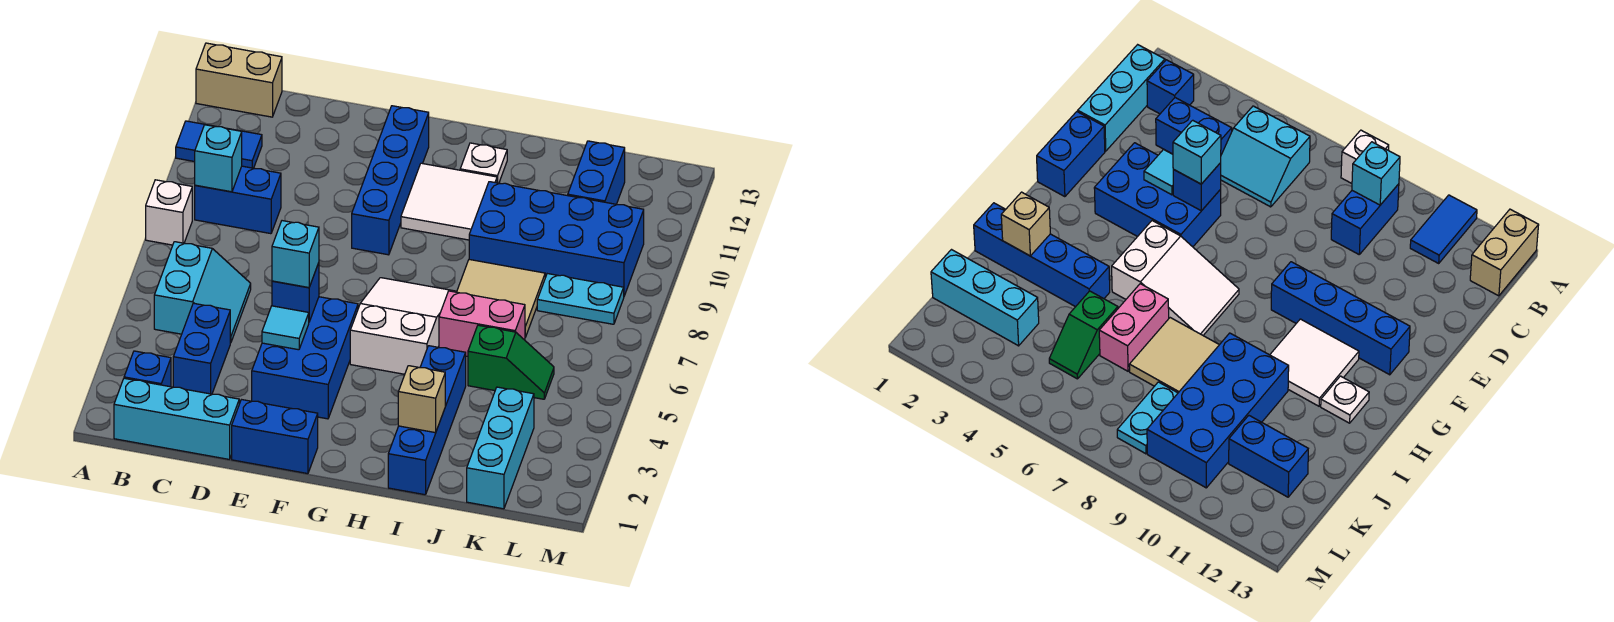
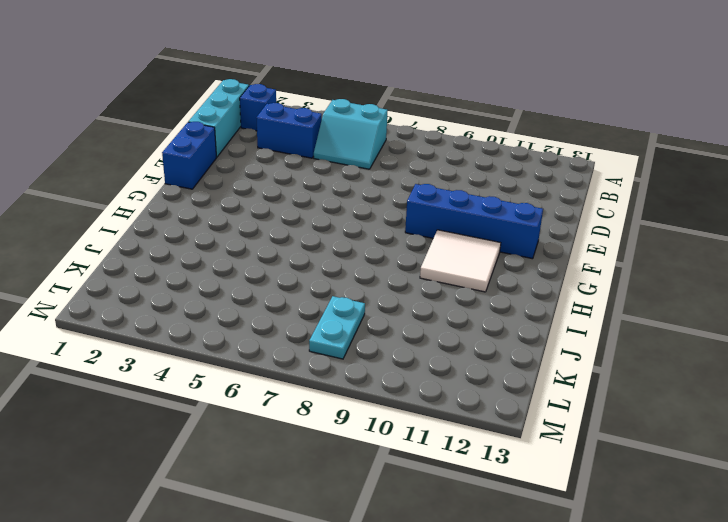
none -> white brick A8 level 1
none -> blue tile A11:B11 level 1
none -> tan brick A13:B13 level 1

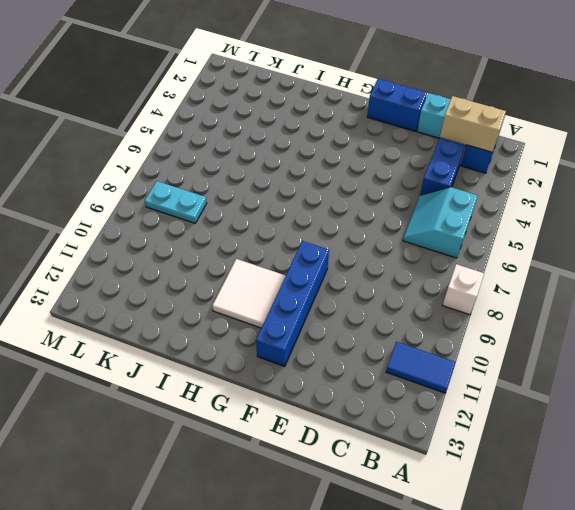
tan brick B2:C2 level 2 -> tan brick A13:B13 level 1
none -> blue brick B9:C9 level 1
none -> blue brick E3:F5 level 1
none -> white slope G5:H7 level 1 top 5

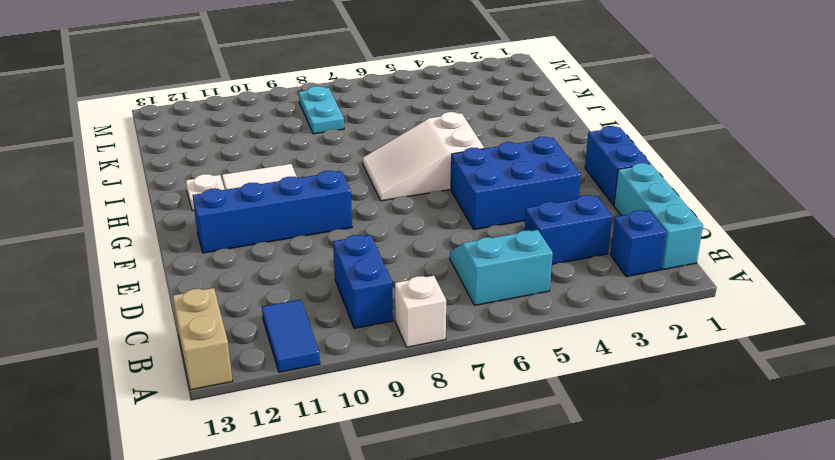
none -> blue brick I1:I4 level 1
none -> pink brick I6:J6 level 1
none -> tan tile I7:J8 level 1

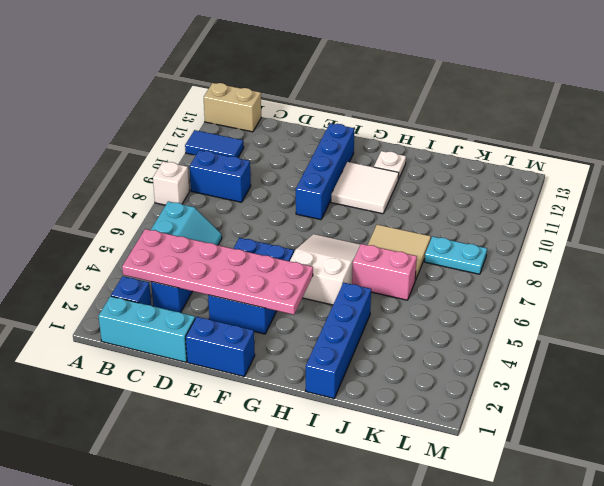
pink plate B3:G4 level 2 -> cyan tile E4 level 2
none -> blue brick I9:L10 level 1
none -> green slope J5:K5 level 1 top J
none -> cyan brick K1:K3 level 1

